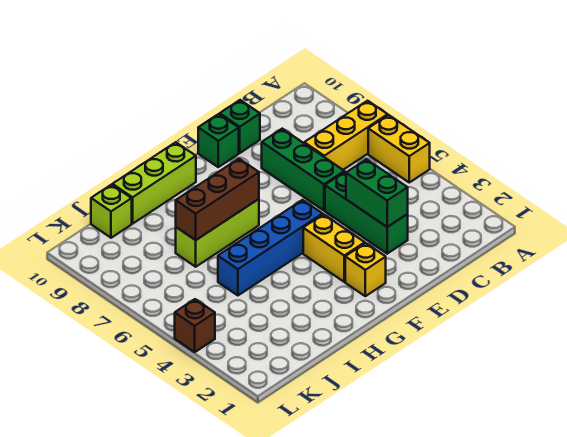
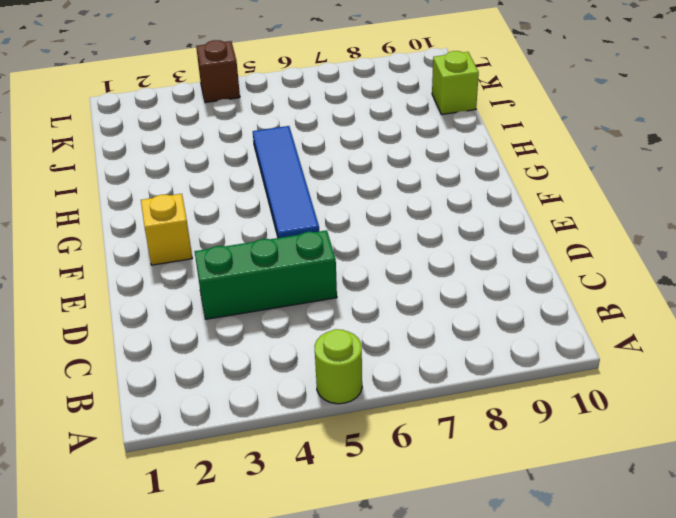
lime round brick A5 level 1 -> yellow brick A5:A6 level 1
blue tile F5:I5 level 1 -> blue brick F5:I5 level 1
none -> yellow brick A7:C7 level 1
none -> green brick D6:D8 level 1
none -> green brick D10 level 1

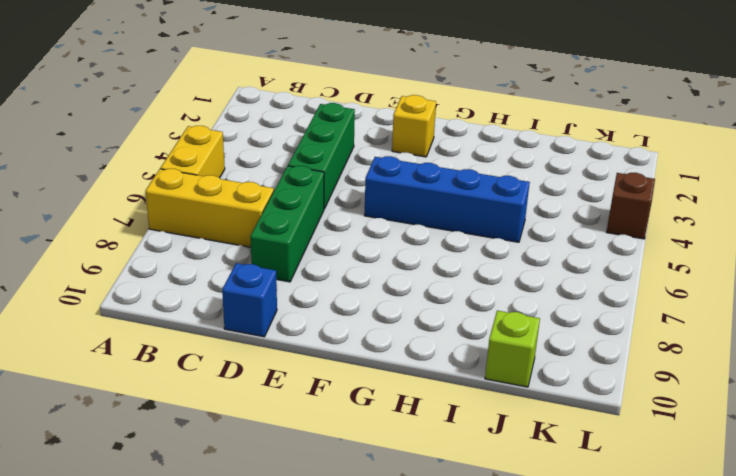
blue brick D10 level 1 -> green brick D10 level 1
none -> green brick E10 level 1
none -> yellow brick F3:F4 level 1
none -> lime brick G7:I7 level 1

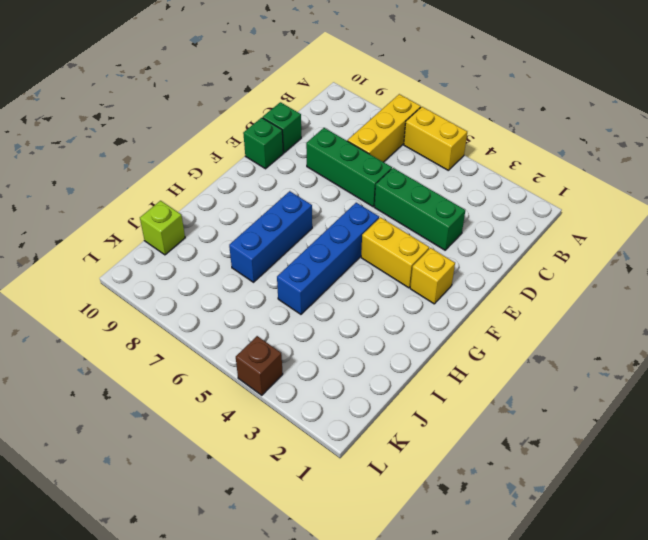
blue brick G7:I7 level 1 -> lime brick G7:I7 level 1
none -> lime brick G10:I10 level 1
none -> green brick D3:D4 level 2
none -> brown brick G7:I7 level 2

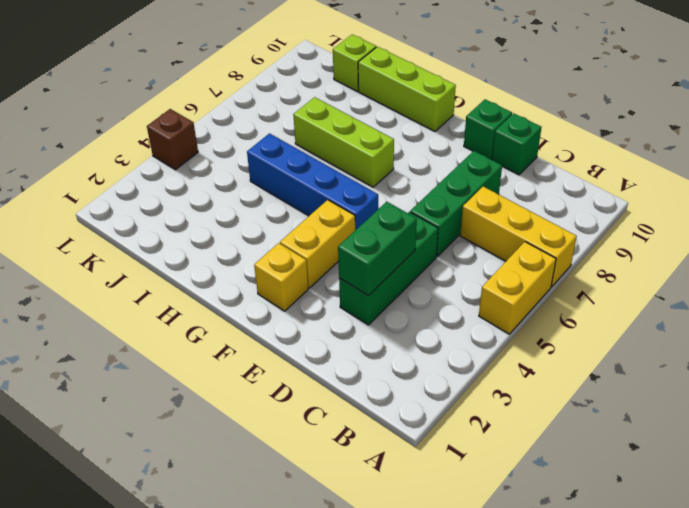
none -> brown brick G7:I7 level 2

